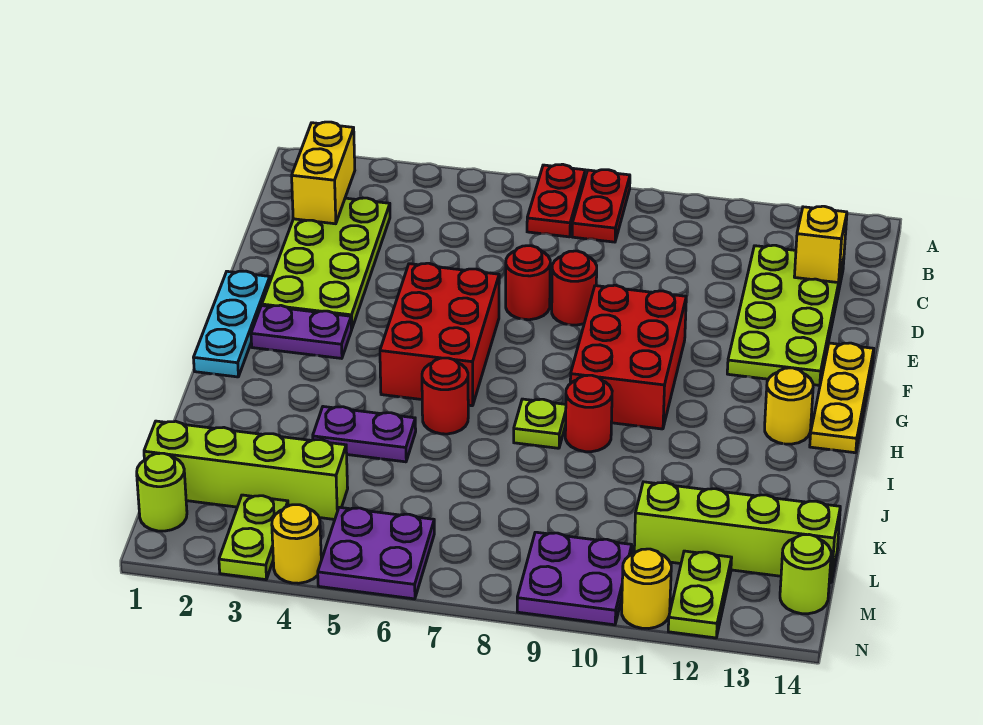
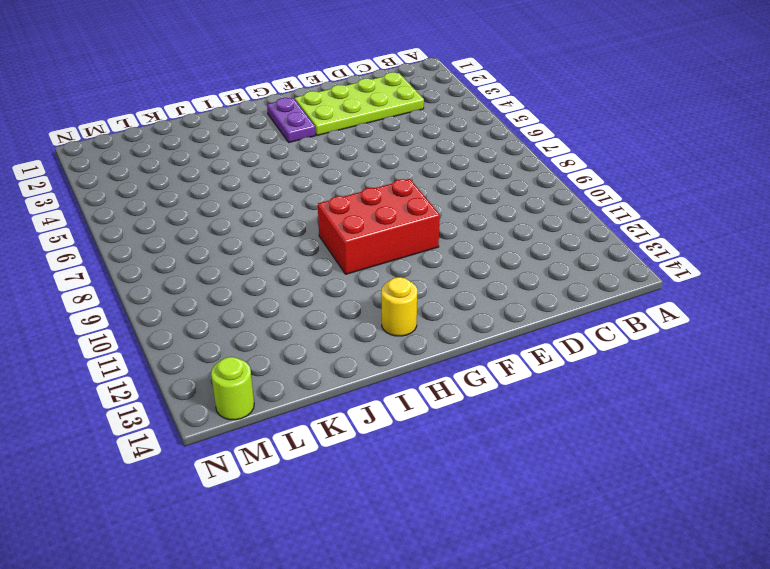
none -> red plate A7:B7 level 1
none -> red plate A8:B8 level 1
none -> lime plate C12:F13 level 1

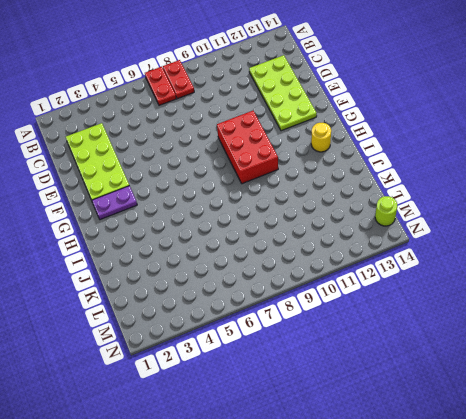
none -> red round brick E7 level 1
none -> red round brick E8 level 1
none -> cyan plate F1:H1 level 1

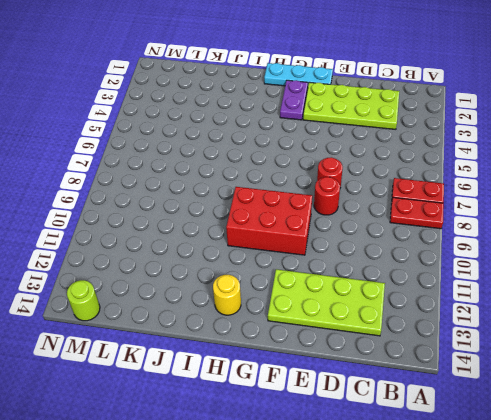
none -> red brick F5:H6 level 1
none -> yellow plate F14:H14 level 1
none -> red round brick I6 level 1

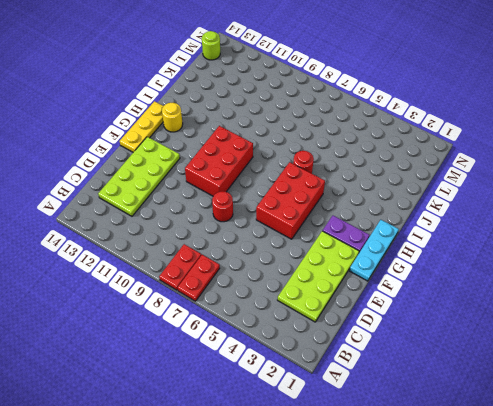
none -> red round brick E7 level 1
none -> lime plate I8 level 1
none -> red round brick I9 level 1

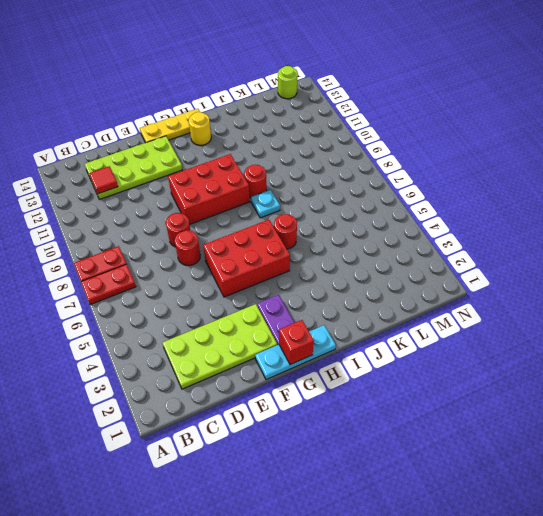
red tile C12 level 2 -> none
red brick G1 level 2 -> none
cyan plate I8 level 1 -> lime plate I8 level 1
none -> purple plate J4:J5 level 1
none -> lime brick L1:L4 level 1
none -> lime brick L11:L14 level 1

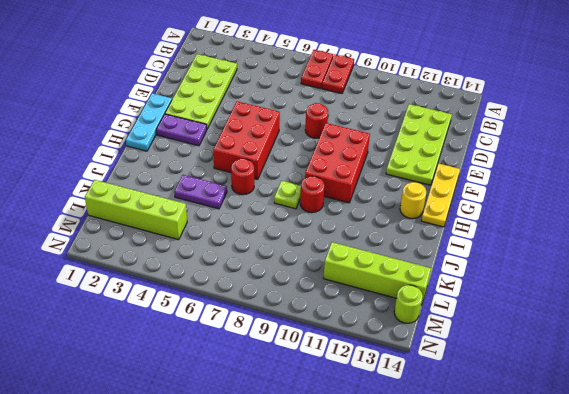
none -> red round brick E7 level 1
none -> lime round brick M1 level 1
none -> lime plate M3:N3 level 1

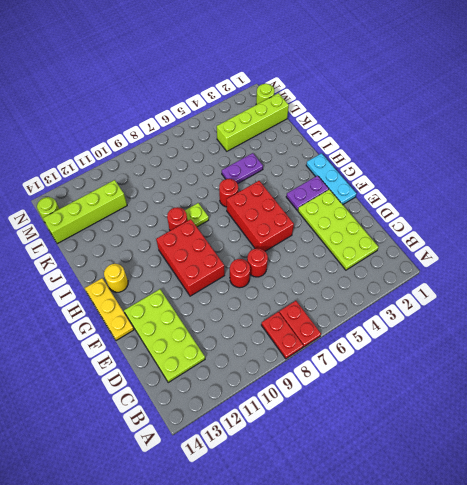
none -> lime plate M3:N3 level 1
none -> purple plate M5:N6 level 1
none -> purple plate M9:N10 level 1

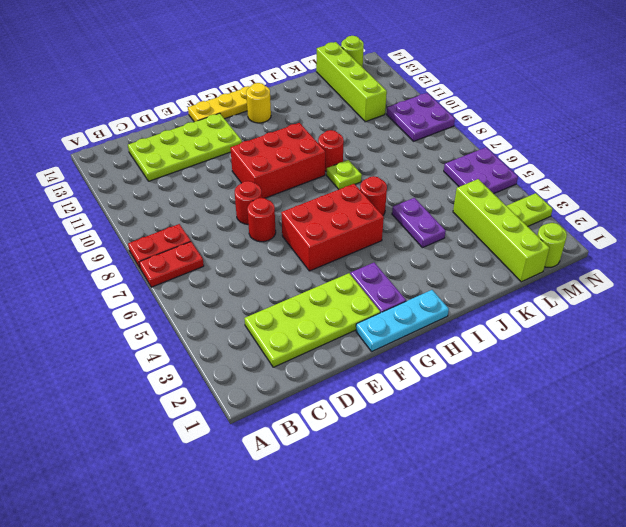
none -> lime plate M12:N12 level 1
none -> yellow round brick N4 level 1
none -> yellow round brick N11 level 1

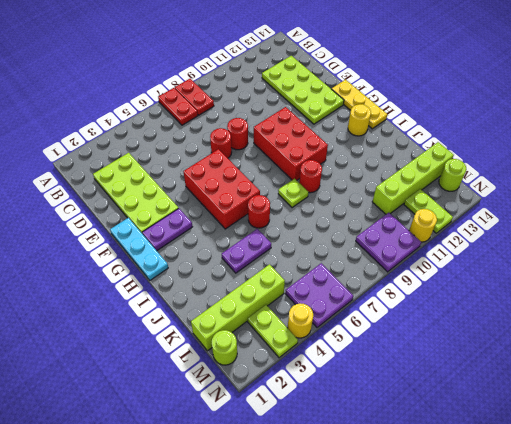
none -> yellow brick B2:C2 level 2
none -> yellow brick C13 level 2

